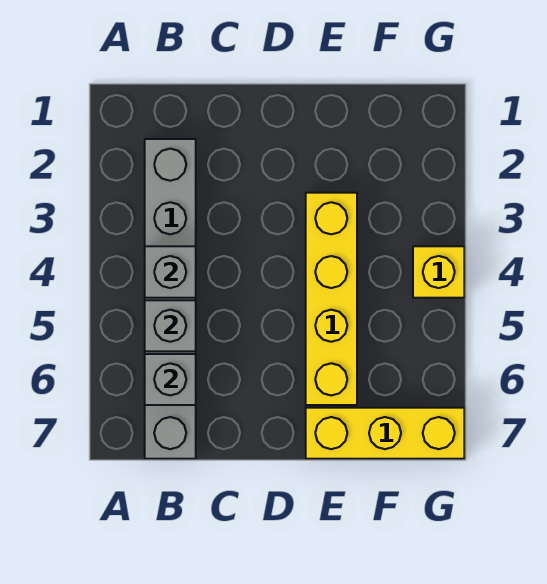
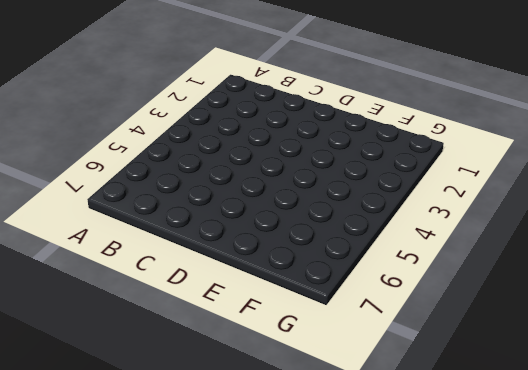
none -> grey brick B2:B7 level 1
none -> yellow brick E3:E6 level 1

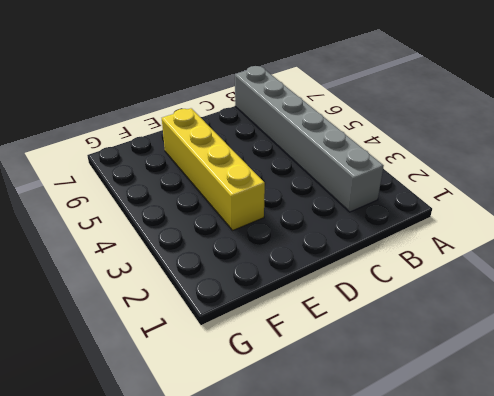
none -> yellow brick E7:G7 level 1
none -> yellow brick G4 level 1

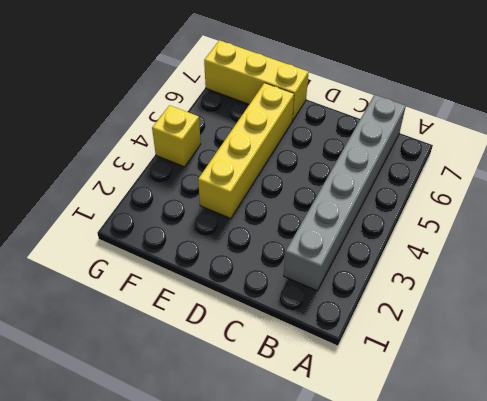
none -> grey brick B4 level 2
none -> grey brick B5 level 2

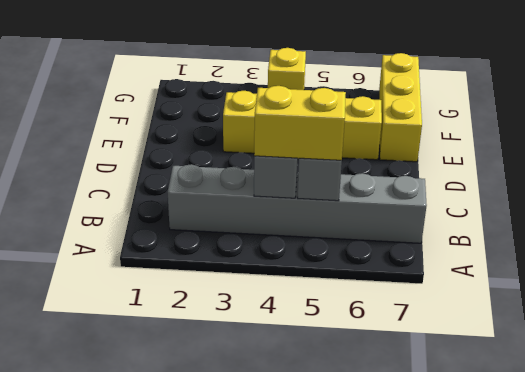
yellow brick B4:B5 level 3 -> none
none -> grey brick B6 level 2

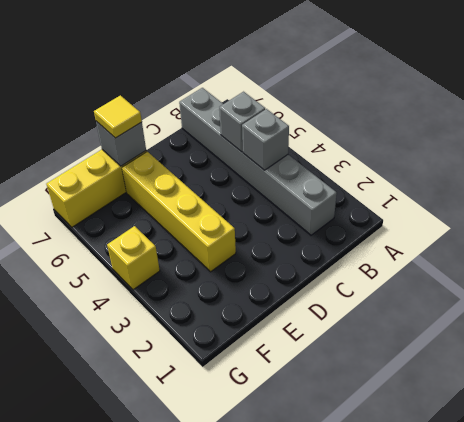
grey brick E7 level 2 -> grey brick B6 level 2
yellow tile E7 level 3 -> none

